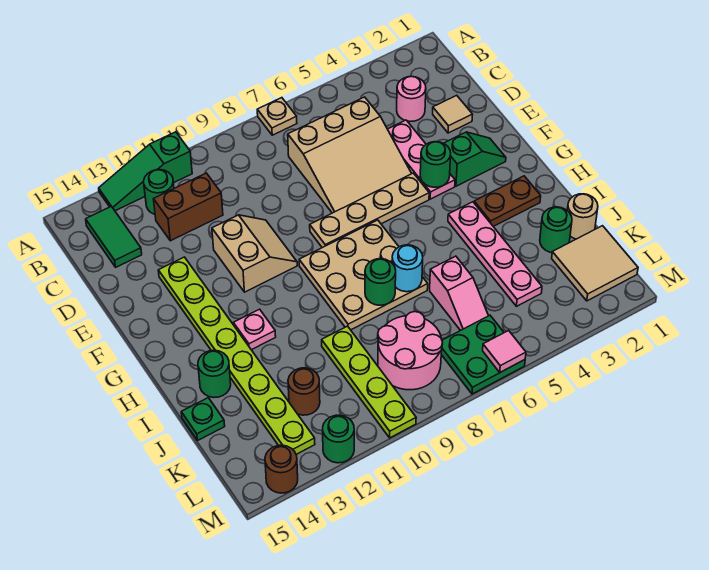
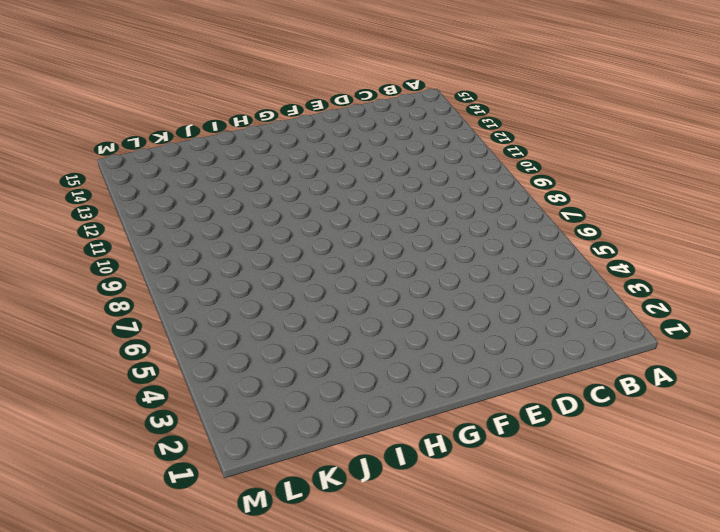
none -> tan plate A7 level 1
none -> green slope A11:A13 level 1 top 11
none -> green round brick B12 level 1
none -> green tile B14:C14 level 1

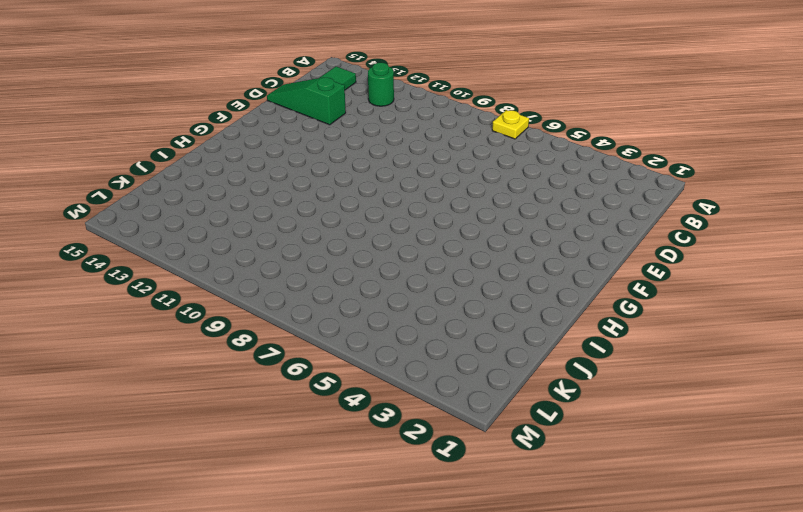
yellow plate A7 level 1 -> tan plate A7 level 1
green slope D13:D15 level 1 top 13 -> green slope A11:A13 level 1 top 11
none -> pink round brick C3 level 1
none -> tan slope C5:E7 level 1 top C
none -> brown brick C11:C12 level 1
none -> tan tile D2 level 1

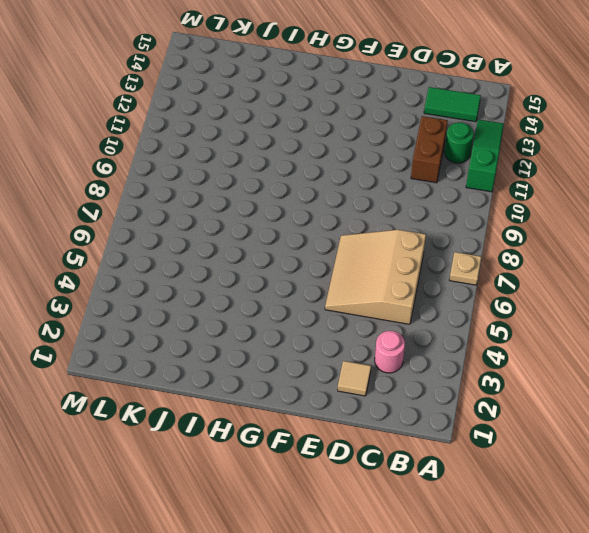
none -> pink plate D4:F4 level 1
none -> tan slope E10:F11 level 1 top 11
none -> lime plate E13:L13 level 1
none -> green slope F2:F3 level 1 top 3

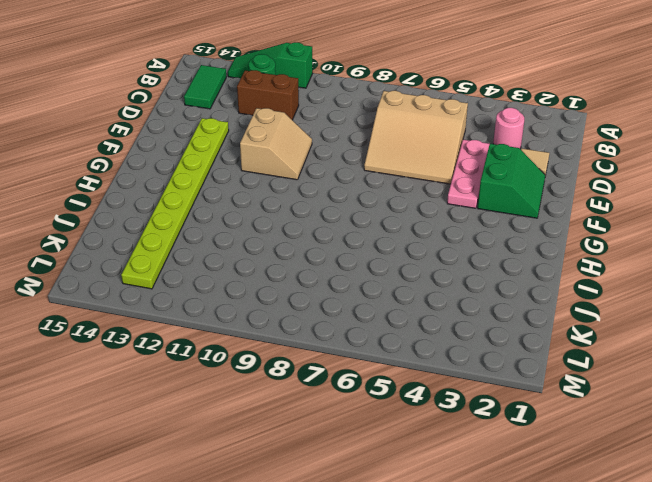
green slope E2:F3 level 1 top 3 -> green slope F2:F3 level 1 top 3
none -> tan plate A7 level 1
none -> tan plate F5:F8 level 1
none -> tan plate G7:I9 level 1
none -> brown plate H2:H3 level 1

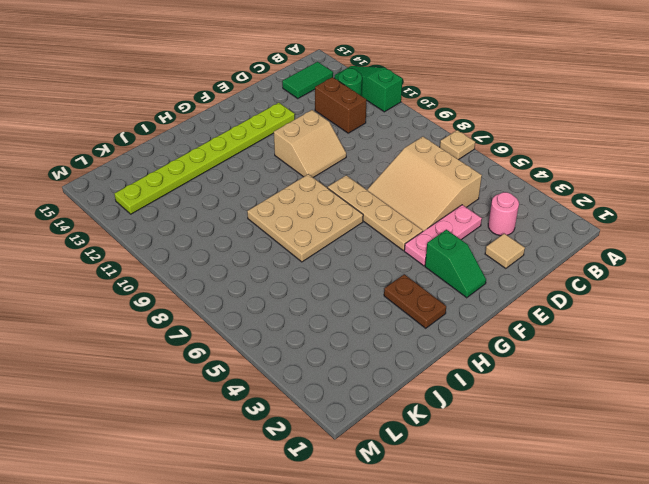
none -> pink plate H4:K4 level 1
none -> pink plate H12 level 1
none -> green round brick I14 level 1
none -> tan round brick J1 level 1

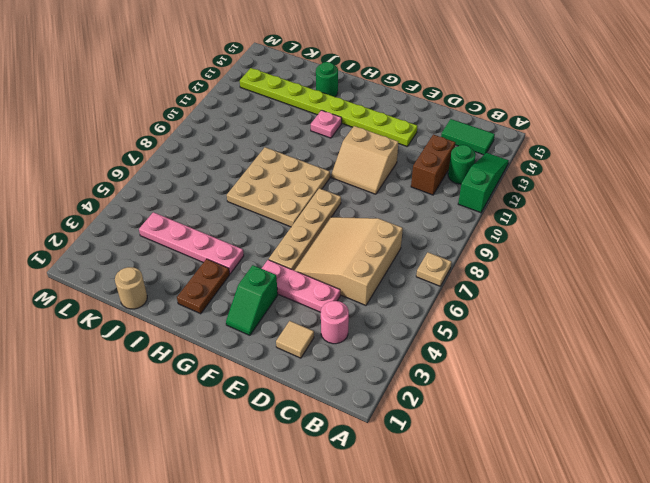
none -> green round brick J2 level 1
none -> pink slope J6:K6 level 1 top J
none -> lime plate J10:M10 level 1
none -> green plate J15 level 1

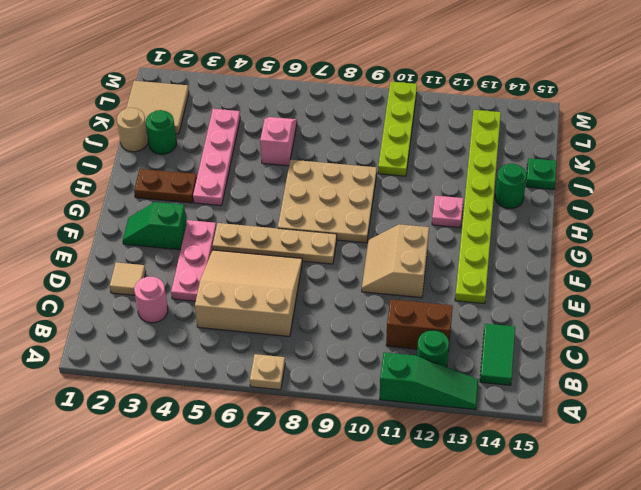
none -> pink round brick K8:L9 level 1
none -> brown round brick K12 level 1
none -> green plate L6:M7 level 1
none -> green round brick M12 level 1

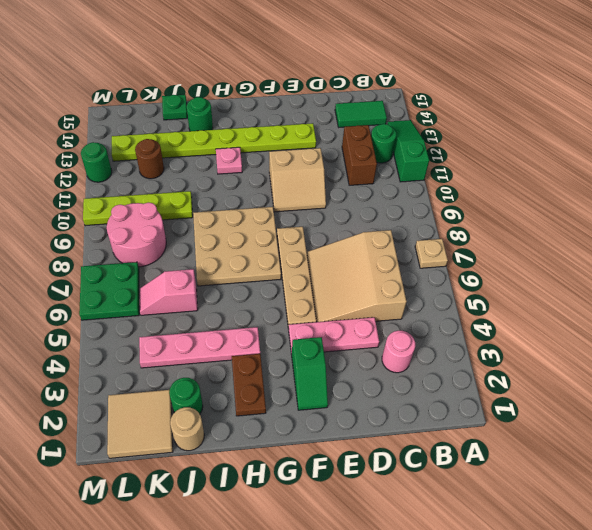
none -> tan tile D2 level 1
none -> brown round brick M14 level 1
none -> green round brick F4 level 2
none -> cyan round brick I7 level 2

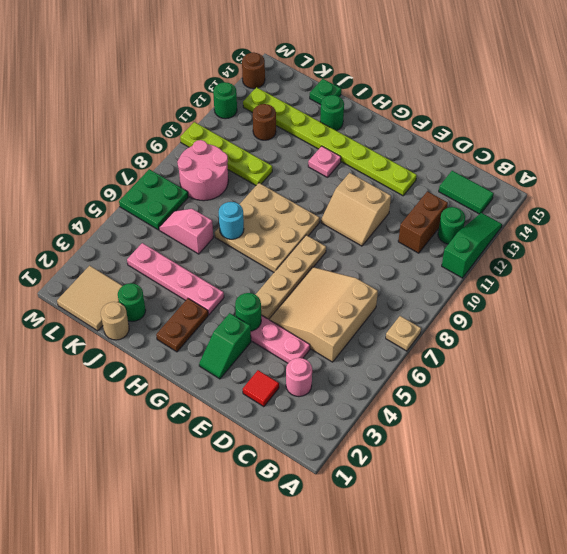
red tile D2 level 1 -> tan tile D2 level 1
none -> green round brick I8 level 2
none -> pink tile M6 level 2

